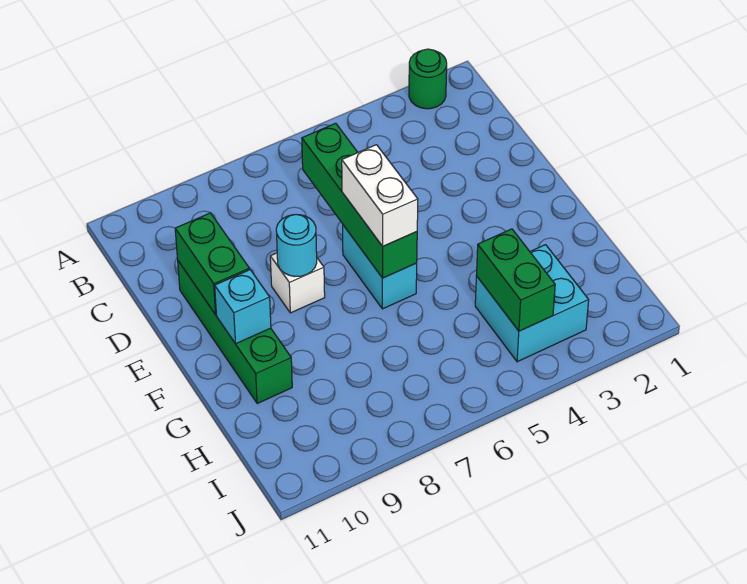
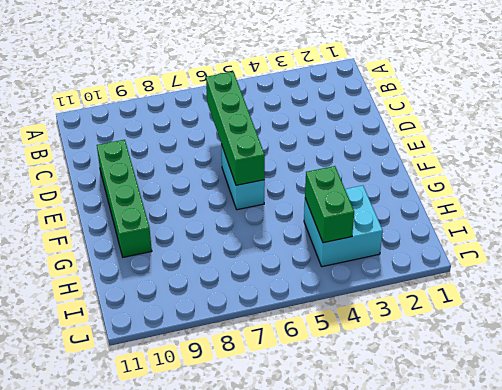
none -> green round brick A2 level 1
none -> white brick E8 level 1

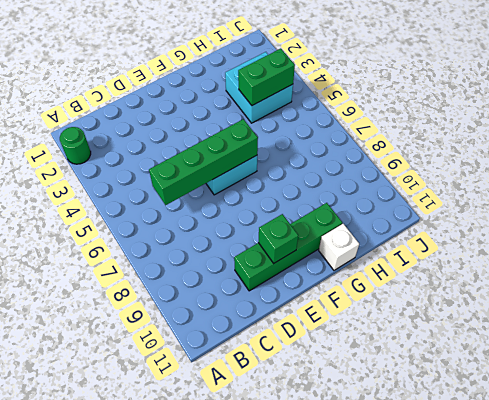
green brick E10 level 2 -> green brick D10:E10 level 2
white brick G11 level 1 -> white brick E8 level 1
none -> cyan round brick E8 level 2
none -> cyan brick F10 level 2

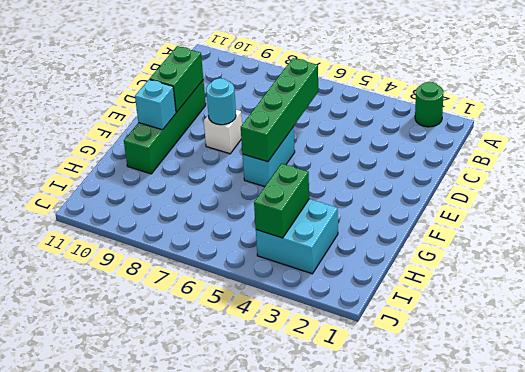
none -> white brick E6:F6 level 3

